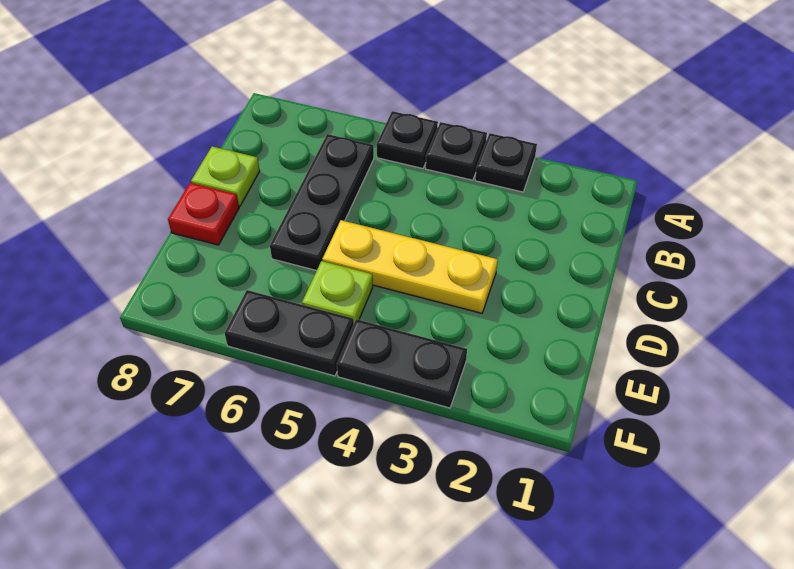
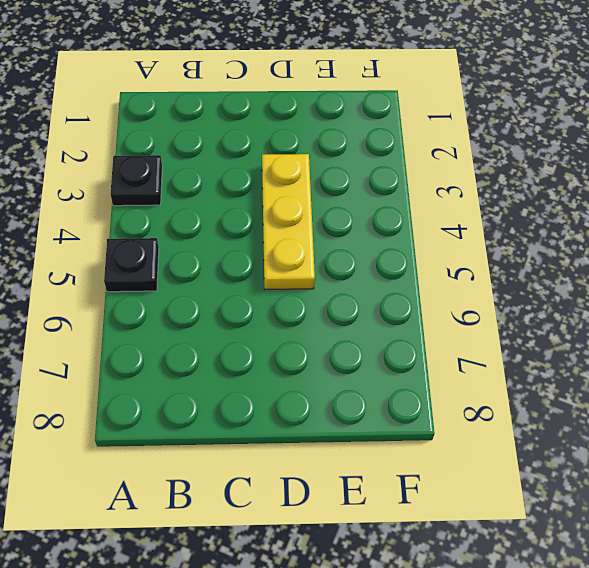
none -> black plate A4 level 1
none -> black plate B6:D6 level 1

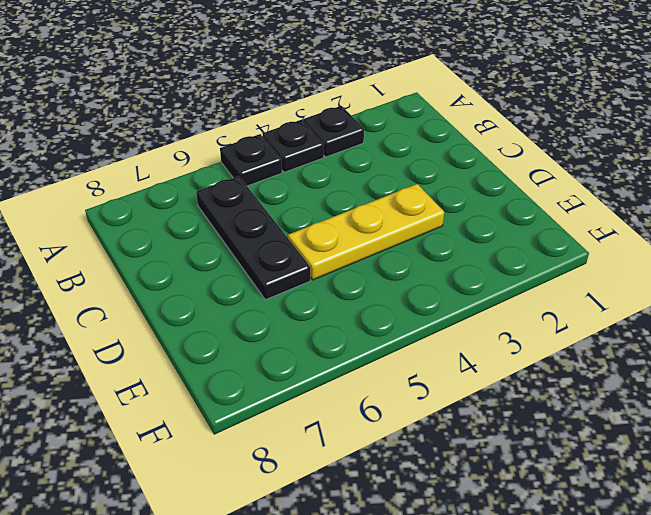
none -> lime plate C8 level 1
none -> red plate D8 level 1

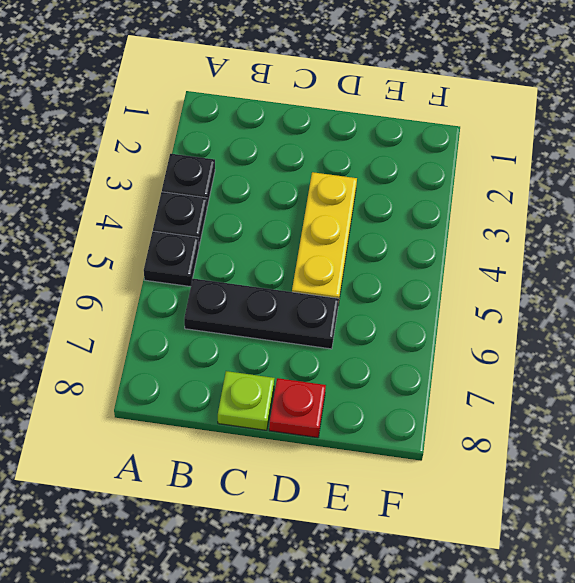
none -> lime plate E5 level 1
none -> black plate F3:F4 level 1

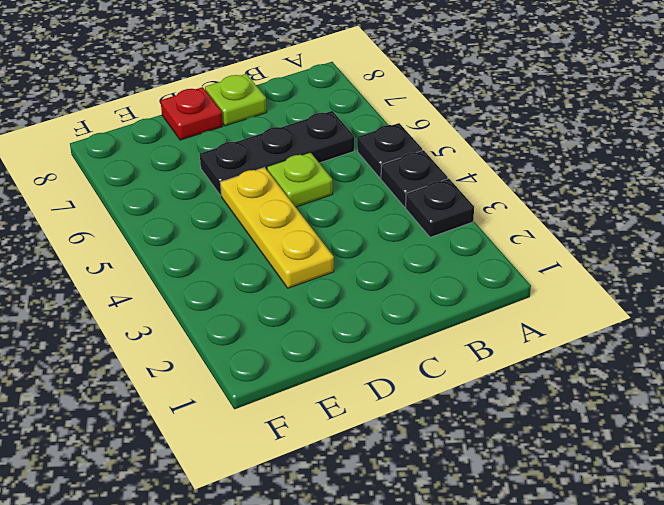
lime plate C5 level 1 -> lime plate E5 level 1
none -> black plate F3:F4 level 1
none -> black plate F5:F6 level 1

